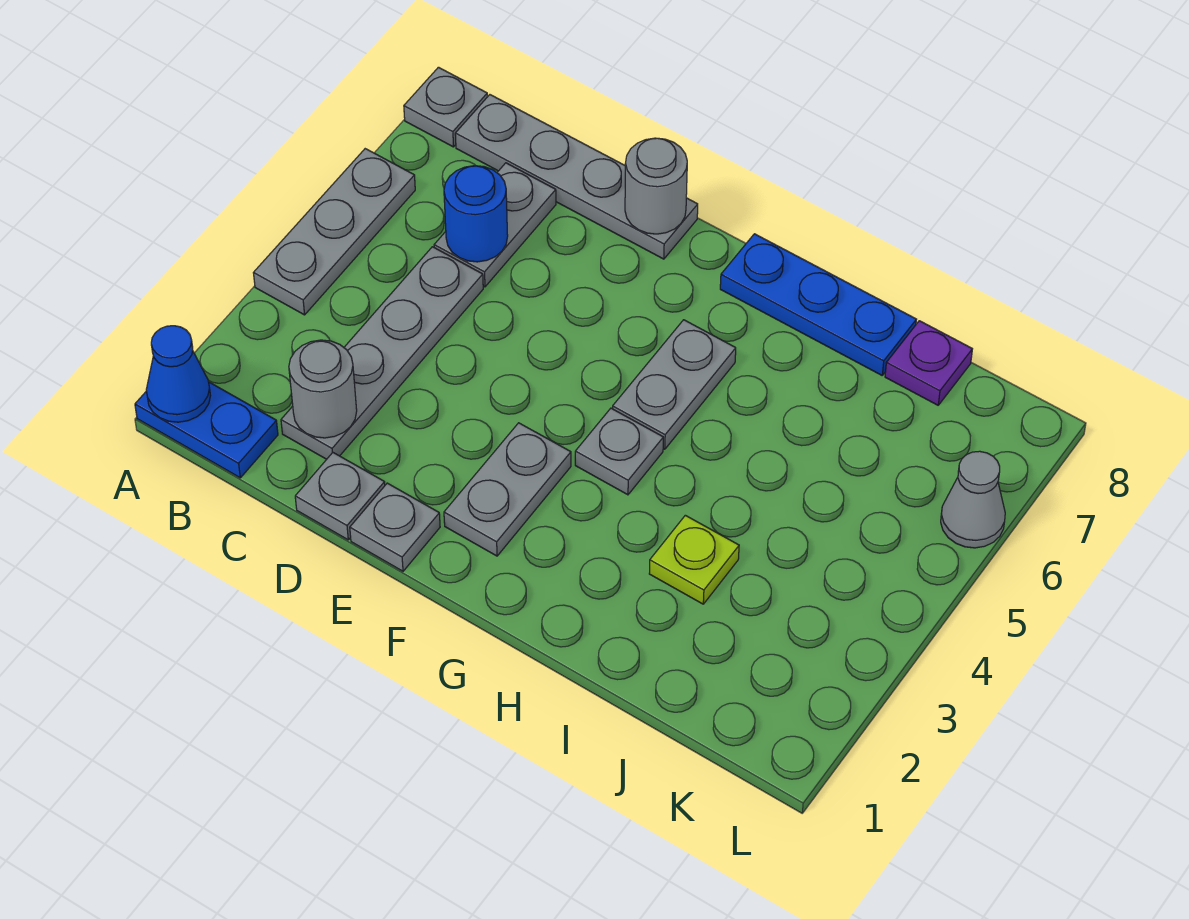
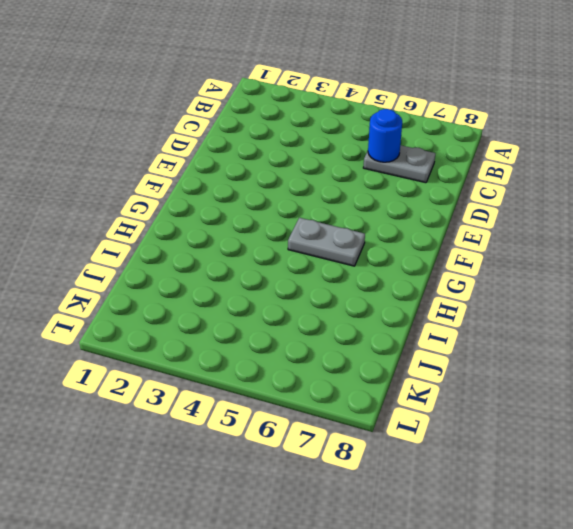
none -> blue plate A1:B1 level 1
none -> grey plate A4:A6 level 1
none -> grey plate A8 level 1

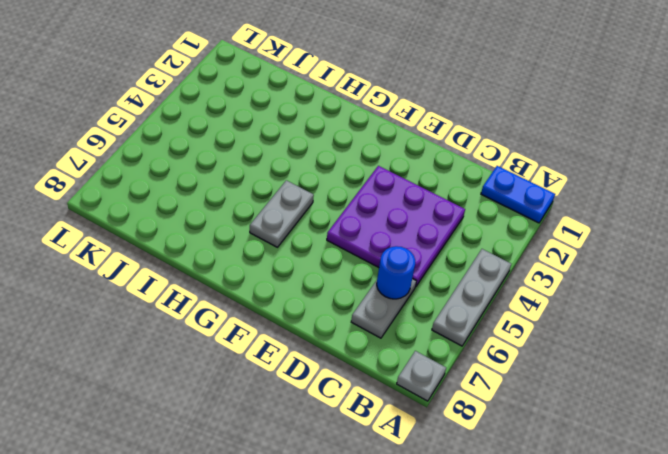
purple plate C3:E5 level 1 -> grey plate C2:C5 level 1
none -> grey plate B8:E8 level 1
none -> grey plate D1 level 1
none -> grey plate E1 level 1

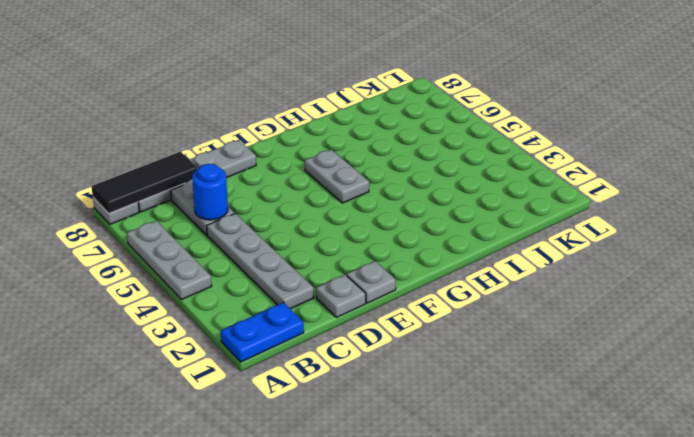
black tile A8:C8 level 2 -> none
none -> grey plate F2:F3 level 1
none -> grey plate G4 level 1
none -> blue plate G8:I8 level 1

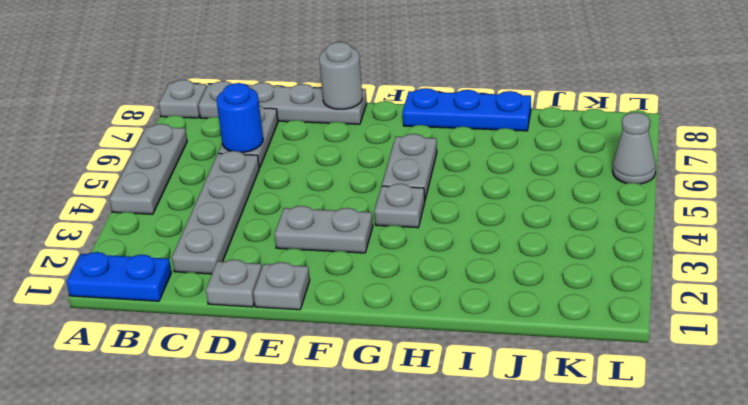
grey plate E3:F3 level 1 -> grey plate F2:F3 level 1
none -> lime plate I3 level 1
none -> purple plate J8 level 1
none -> blue cone A1 level 2

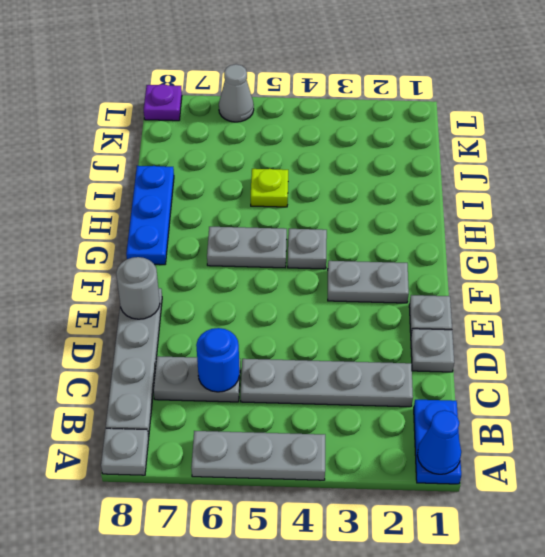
lime plate I5 level 1 -> lime plate I3 level 1
purple plate L8 level 1 -> purple plate J8 level 1
none -> grey round brick C2 level 2

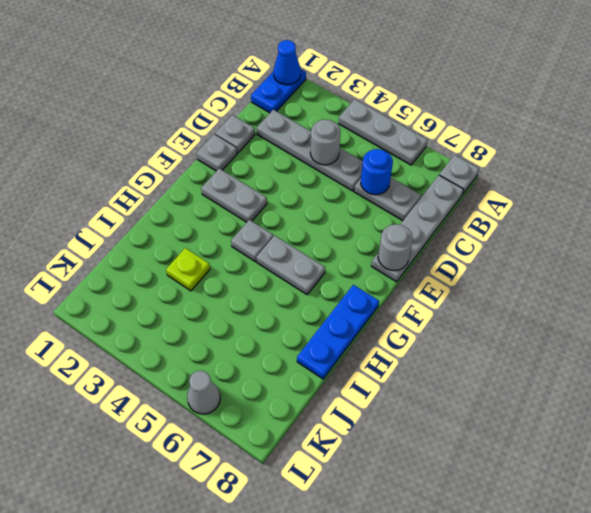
grey round brick C4 level 2 -> grey round brick C2 level 2
none -> purple plate J8 level 1

